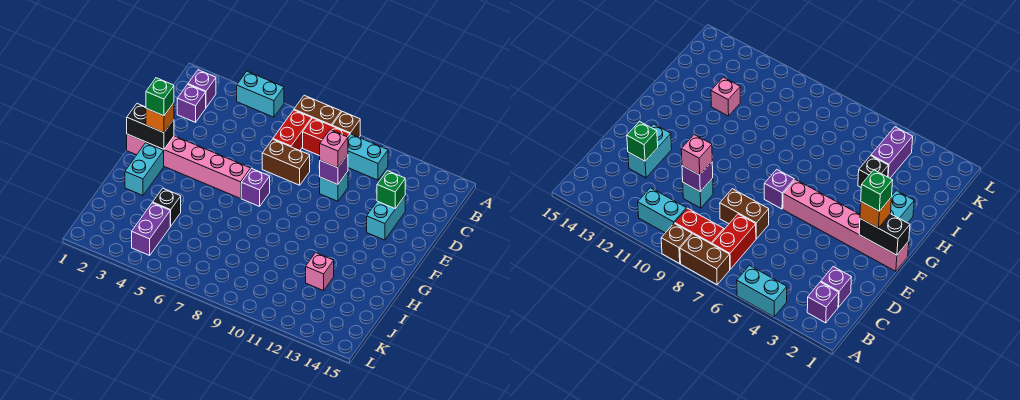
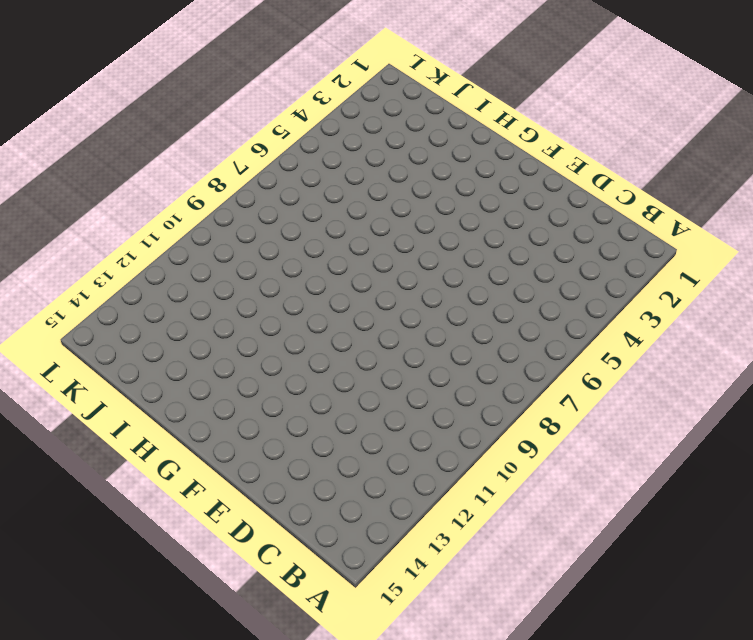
none -> cyan brick A4:A5 level 1
none -> brown brick A7:A8 level 1
none -> brown brick A9 level 1

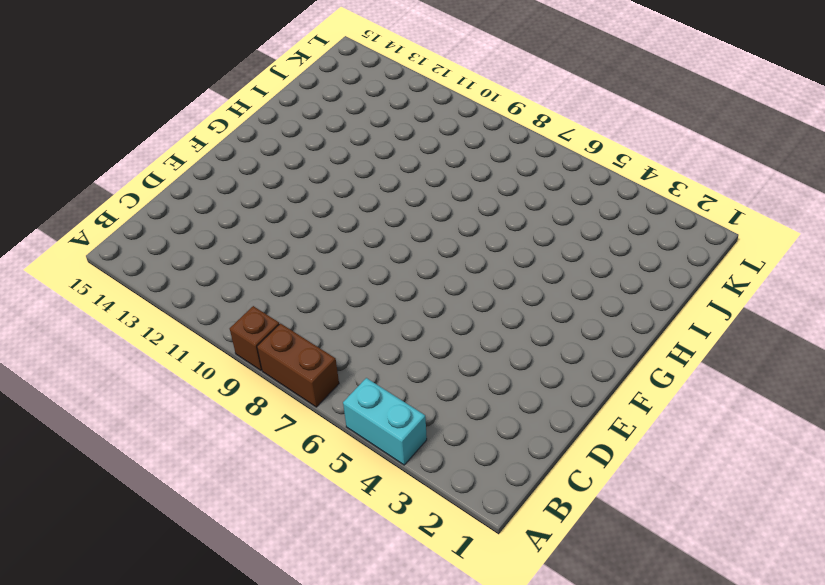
none -> purple brick B2 level 1
none -> red brick B7:C7 level 1
none -> red brick B8:B9 level 1

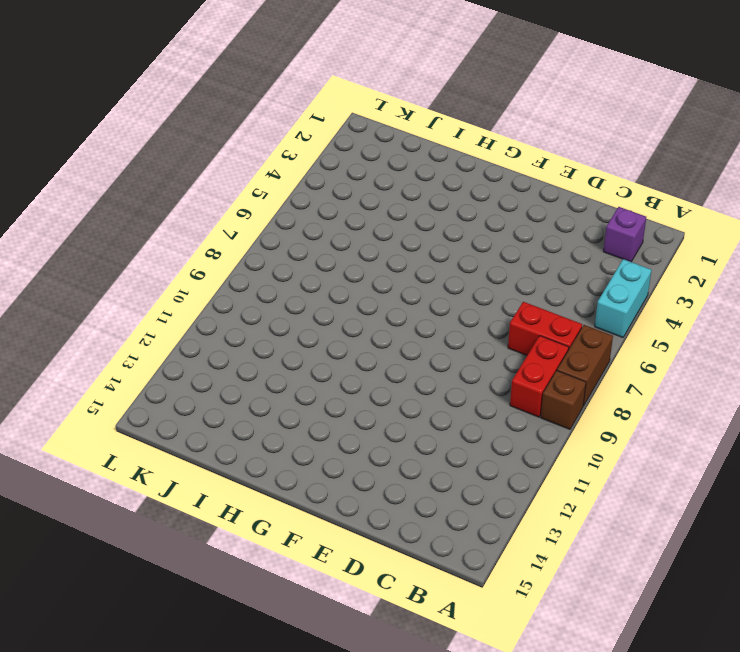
none -> cyan brick B10:B11 level 1
none -> purple brick C2 level 1
none -> brown brick D7:D8 level 1

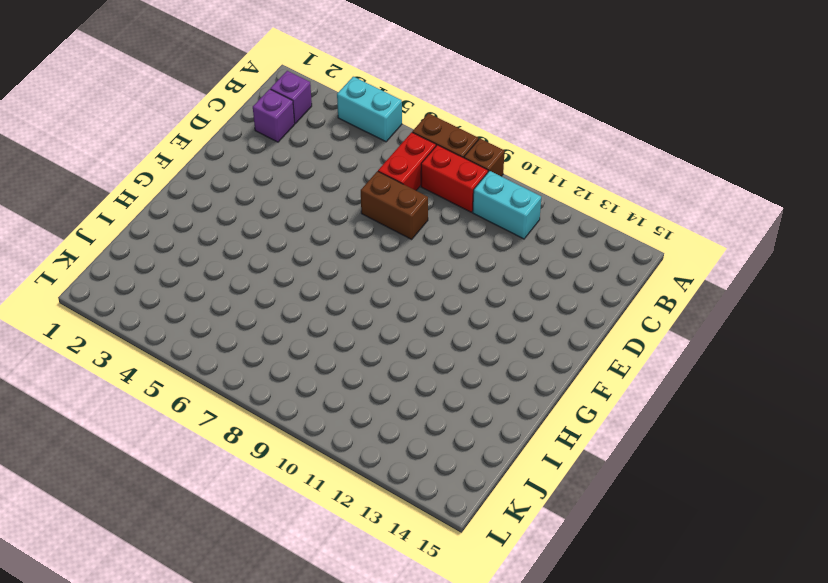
none -> cyan brick D10 level 1
none -> cyan brick D13:E13 level 1
none -> pink brick F1:F6 level 1

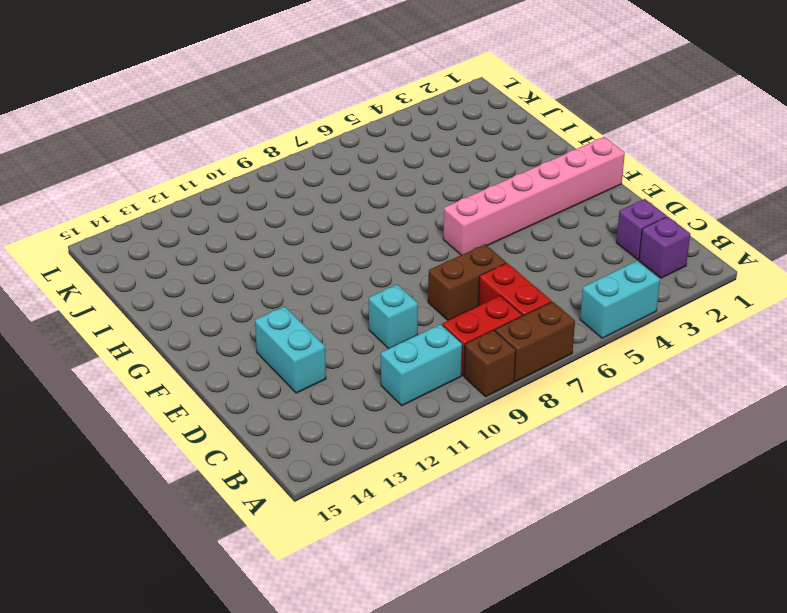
none -> purple brick F7 level 1
none -> cyan brick G2:H2 level 1
none -> black brick I4 level 1

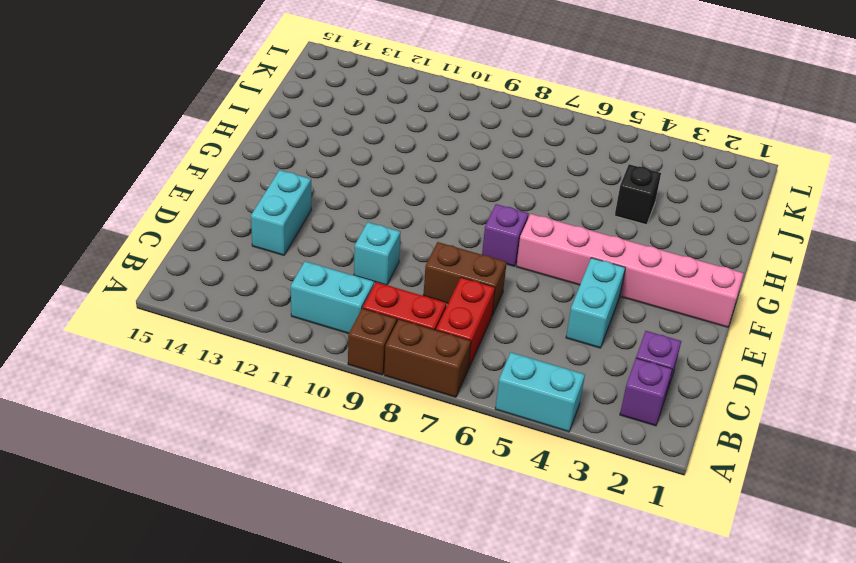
cyan brick D4:E4 level 1 -> cyan brick G2:H2 level 1
none -> pink brick I12 level 1
none -> purple brick J4:K4 level 1
none -> purple brick D10 level 2

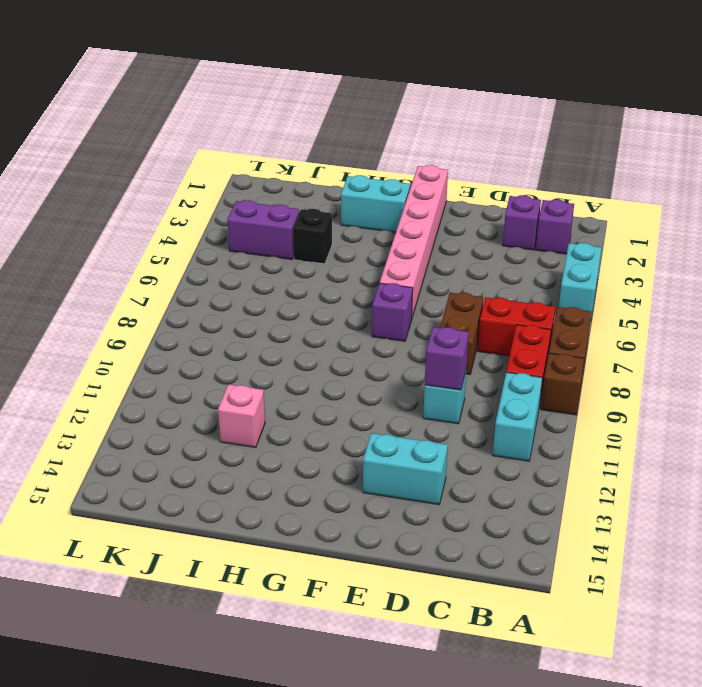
none -> green brick D13 level 2
none -> black brick F1:F2 level 2
none -> pink brick D10 level 3

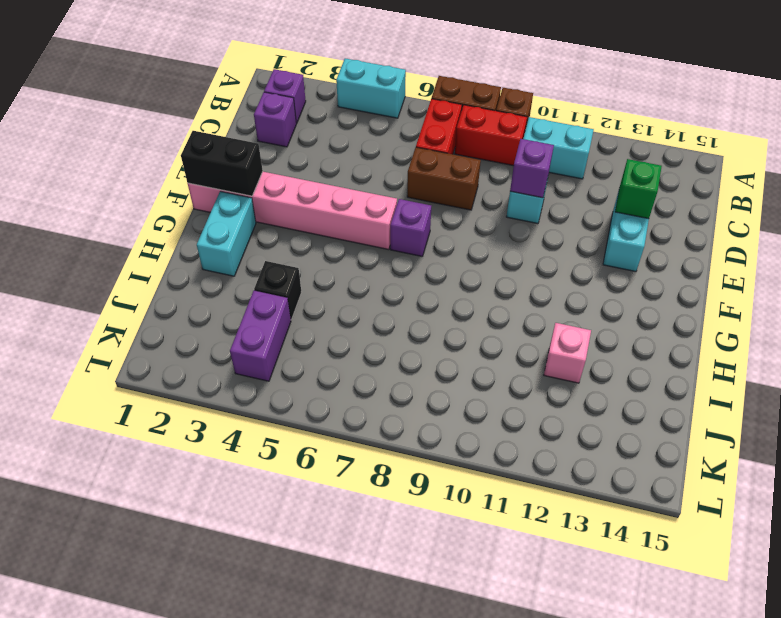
none -> pink brick D10 level 3
none -> orange brick F2 level 3
none -> green brick F2 level 4

